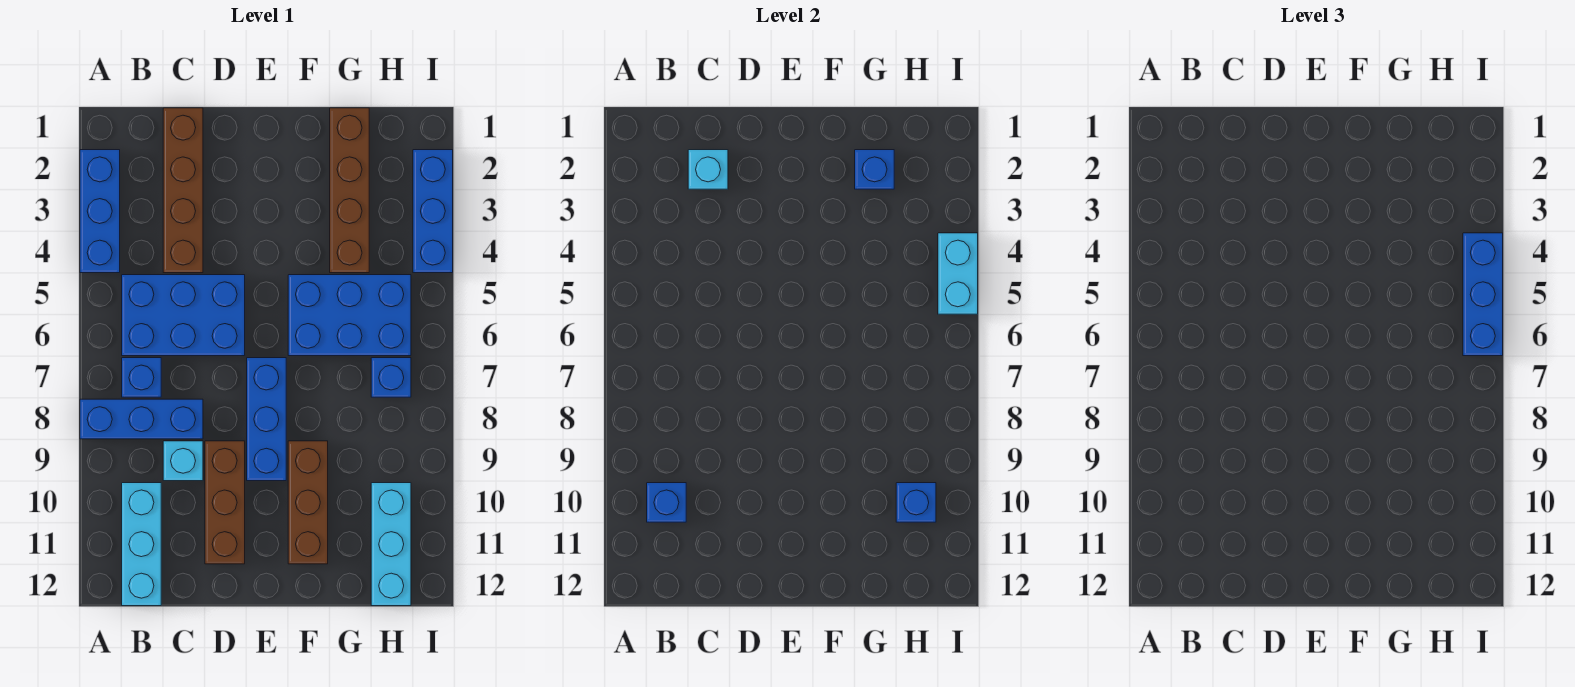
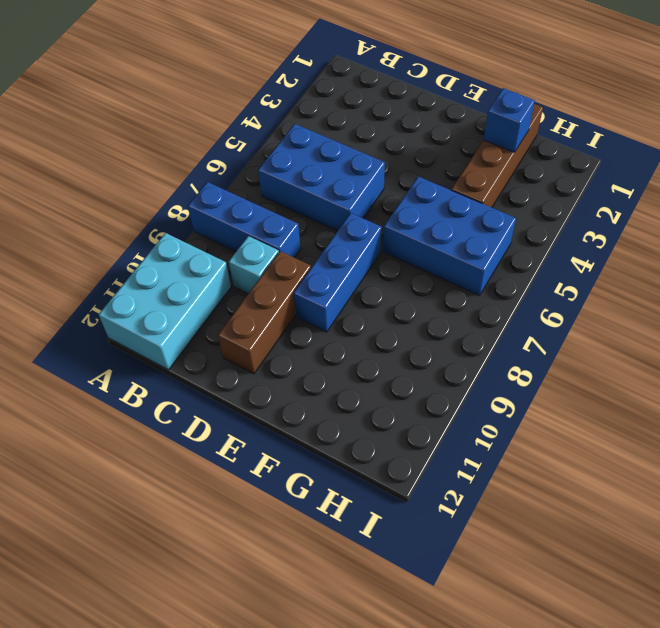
cyan brick A10:B12 level 1 -> cyan brick B10:B12 level 1
none -> blue brick A2:A4 level 1
none -> blue brick B7 level 1
none -> brown brick C1:C4 level 1

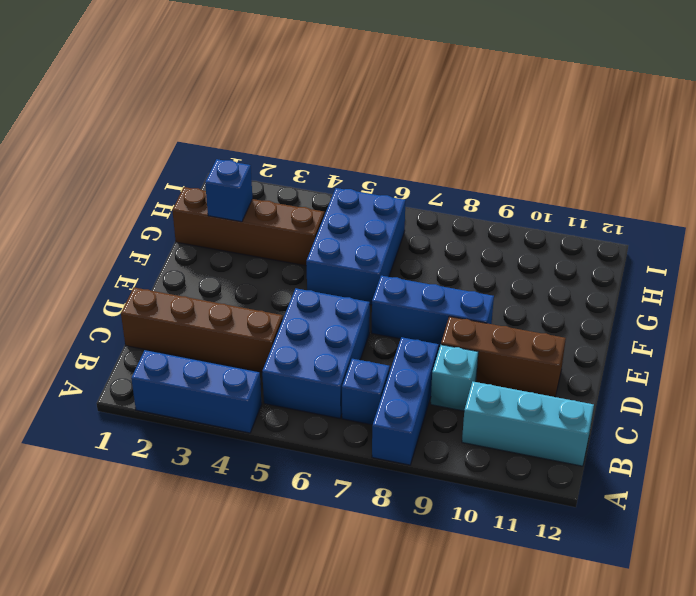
none -> brown brick F9:F11 level 1
none -> blue brick H7 level 1
none -> cyan brick H10:H12 level 1

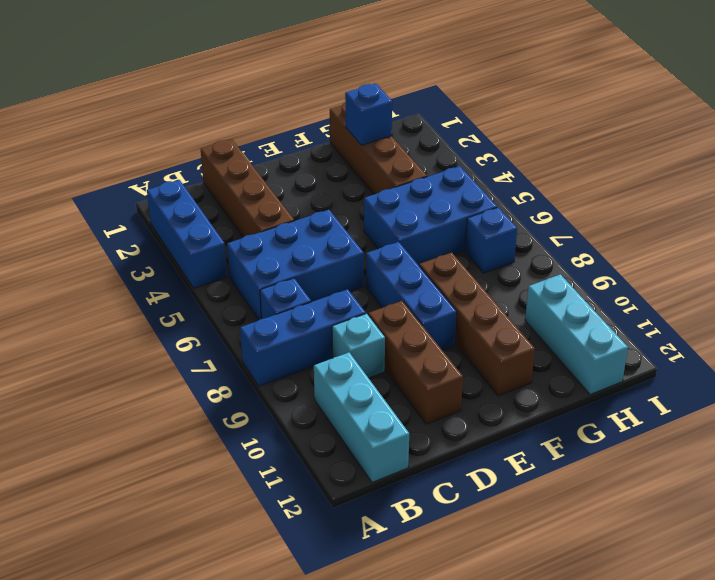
brown brick F8:F11 level 1 -> brown brick F9:F11 level 1
none -> blue brick I2:I4 level 1
none -> blue brick B10 level 2
none -> cyan brick C2 level 2

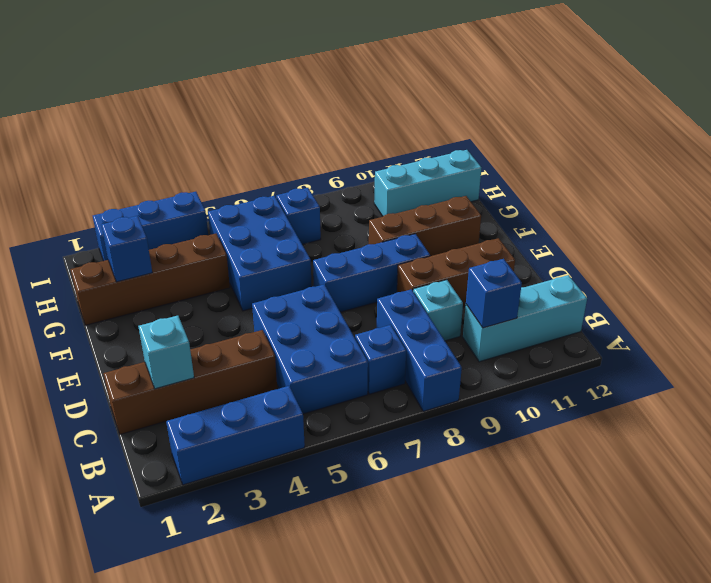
none -> blue brick H10 level 2
none -> cyan brick I4:I5 level 2
none -> blue brick I4:I6 level 3

